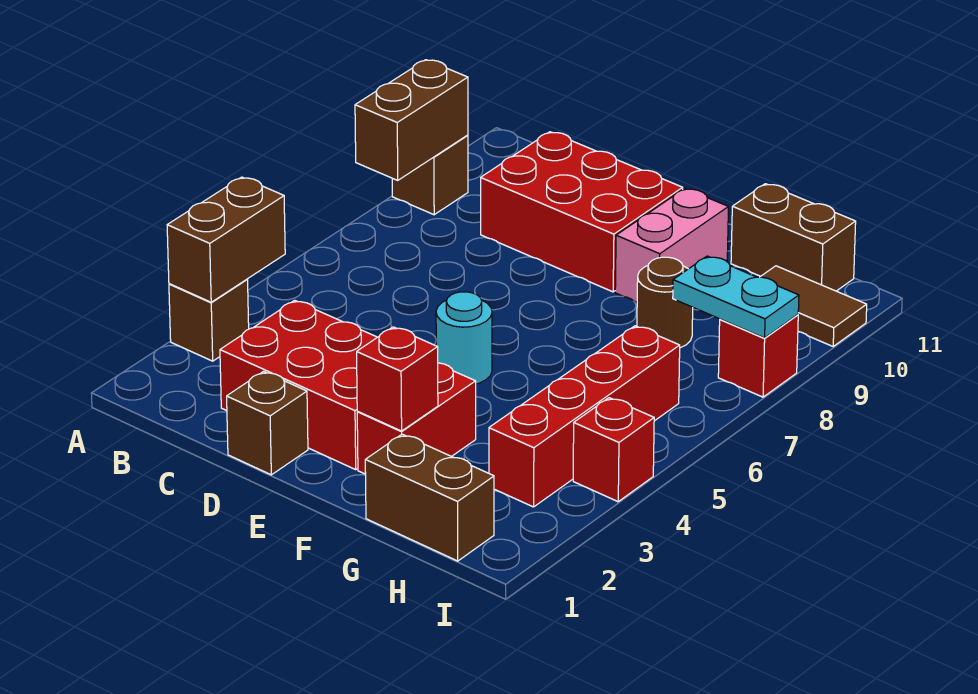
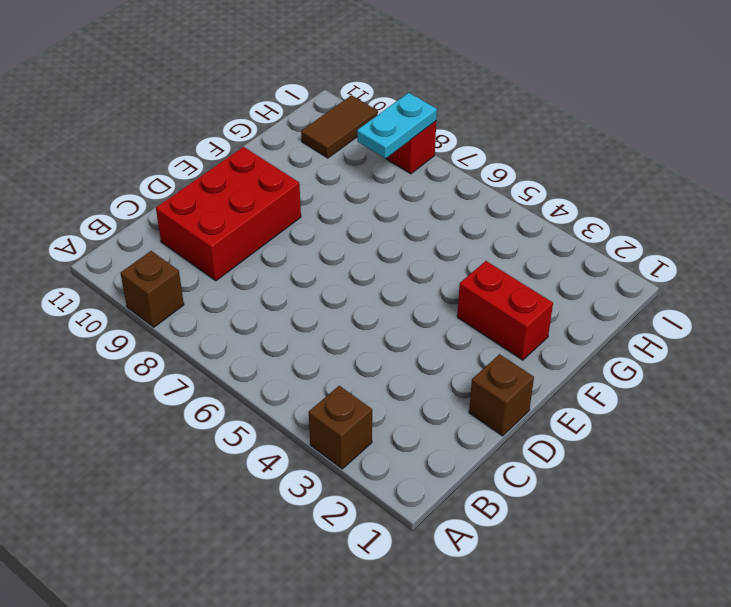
none -> red brick C2:E3 level 1
none -> cyan round brick E5 level 1
none -> pink brick F9:F10 level 1

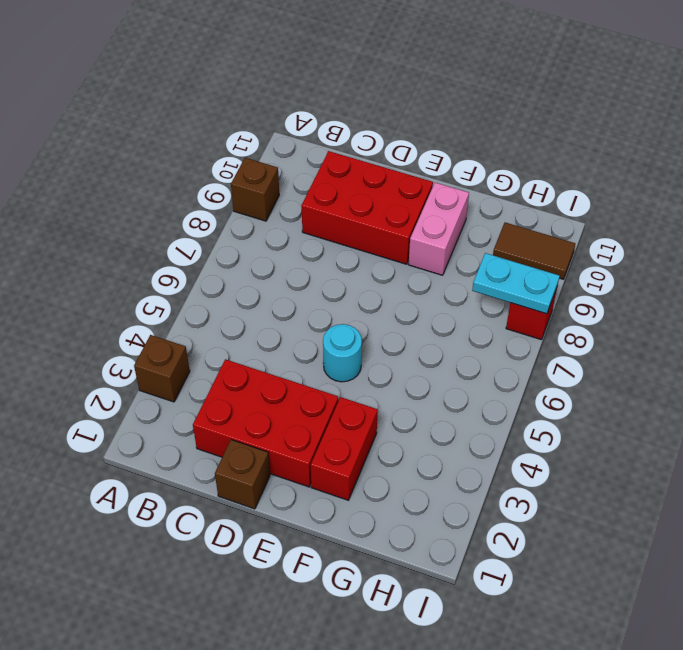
none -> brown brick G1:H1 level 1
none -> brown round brick G8 level 1
none -> brown brick G11:H11 level 1

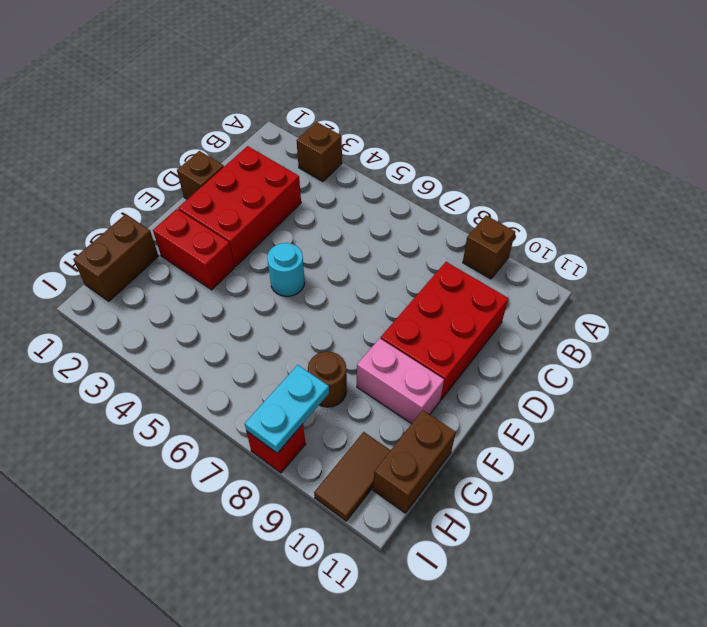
none -> red brick H3:H6 level 1
none -> red brick I4 level 1
none -> brown brick A3:A4 level 2

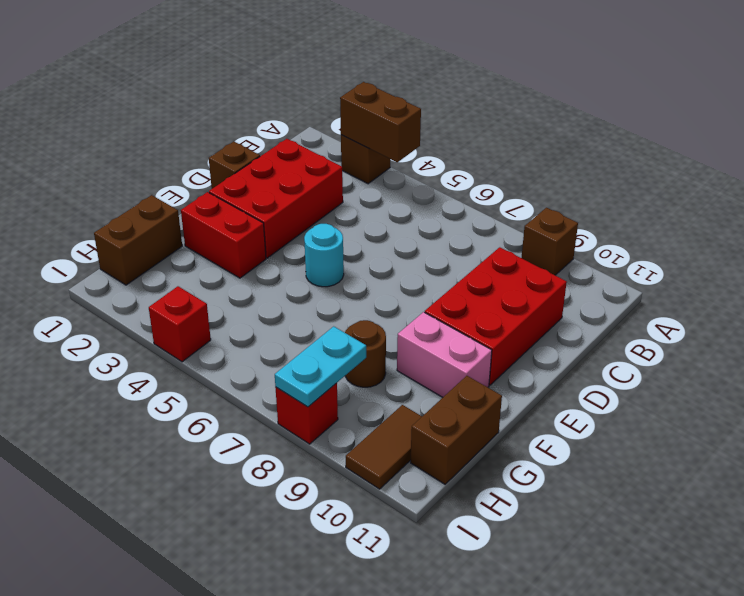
none -> red brick H3:H6 level 1
none -> brown brick A8:A9 level 2
none -> red brick F2 level 2

